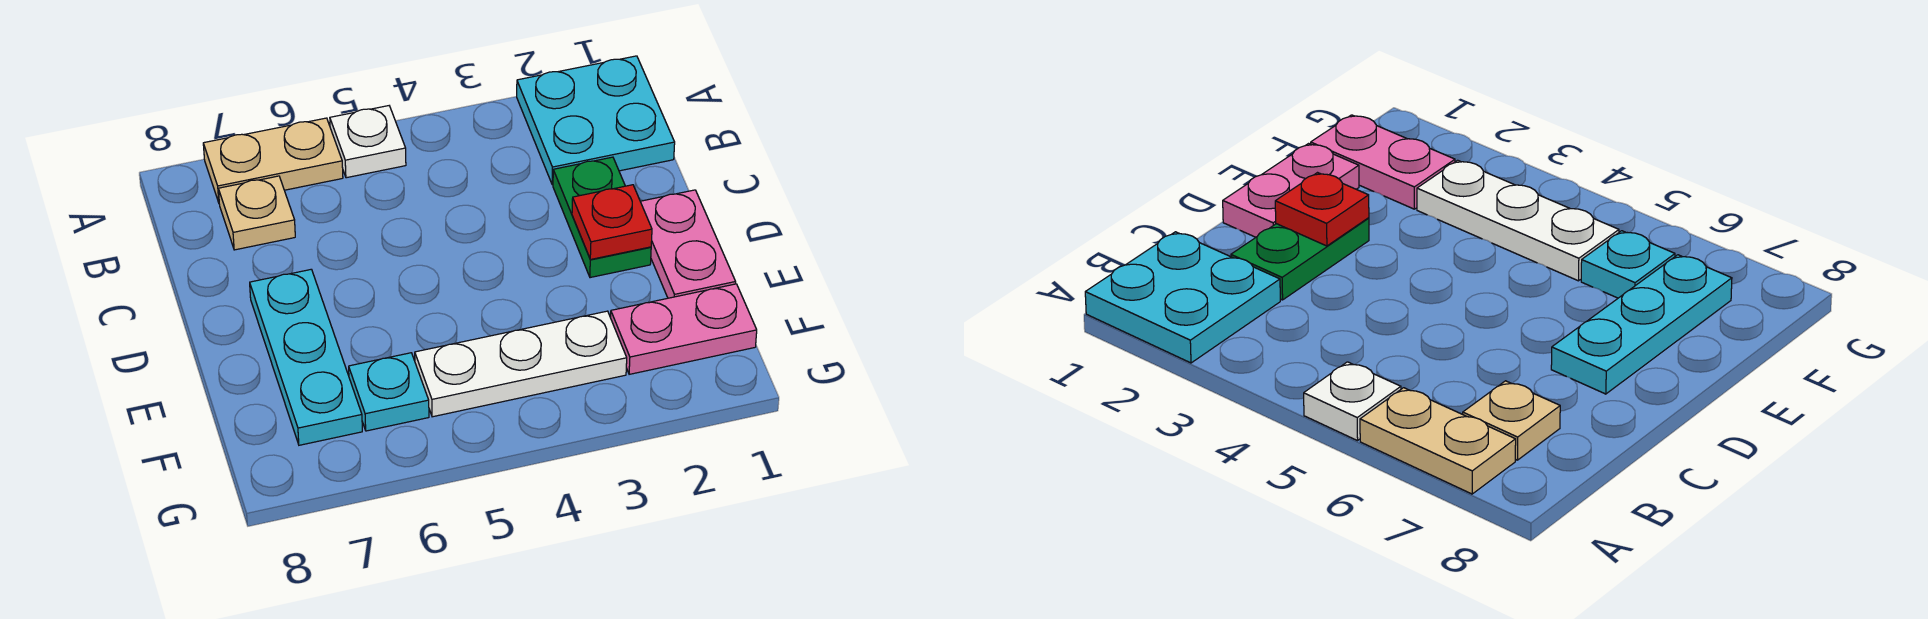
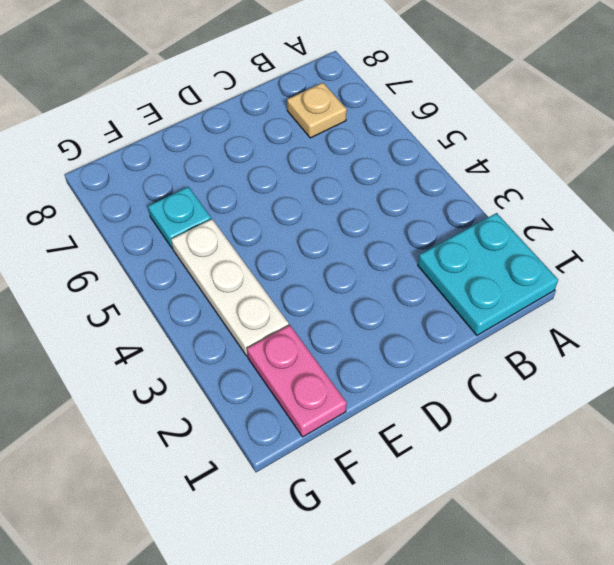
none -> white plate A5 level 1
none -> tan plate A6:A7 level 1

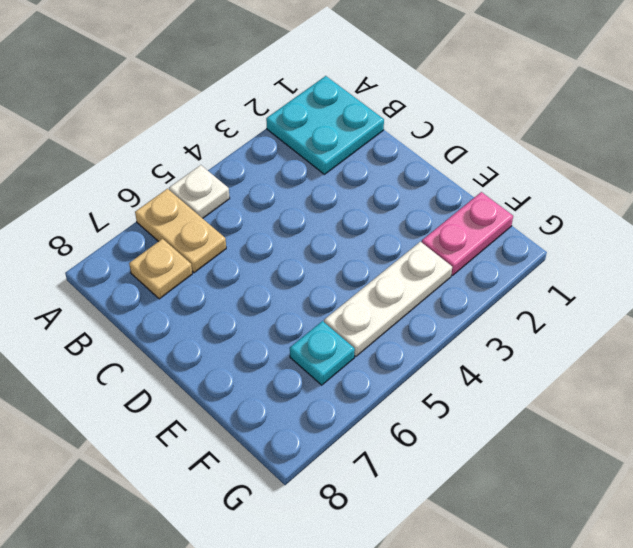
tan plate A6:B6 level 1 -> tan plate A6:A7 level 1
none -> green plate C2:D2 level 1
none -> pink plate D1:E1 level 1

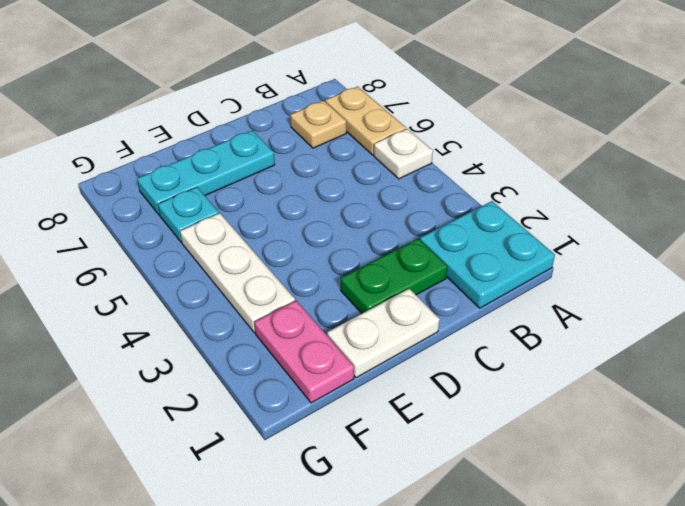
white plate D1:E1 level 1 -> pink plate D1:E1 level 1
none -> red plate D2 level 2

